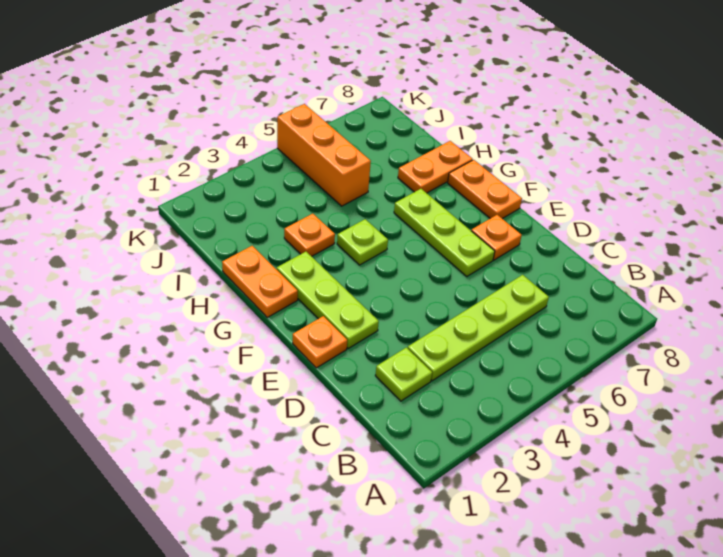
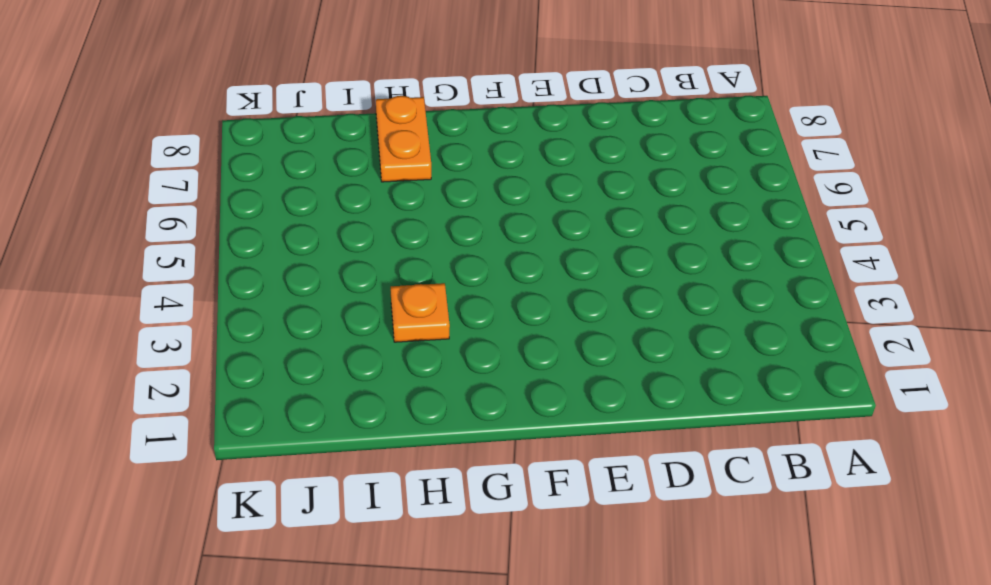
none -> lime plate C2 level 1
none -> lime plate C3:C6 level 1
none -> orange plate E1 level 1

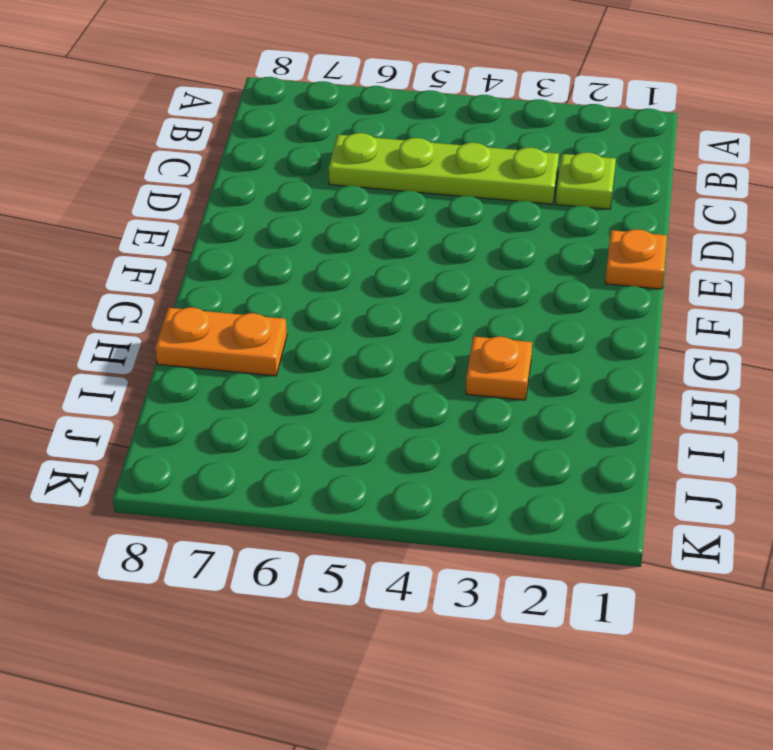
none -> lime plate E2:G2 level 1
none -> lime plate E6:G6 level 1
none -> orange plate E7 level 1

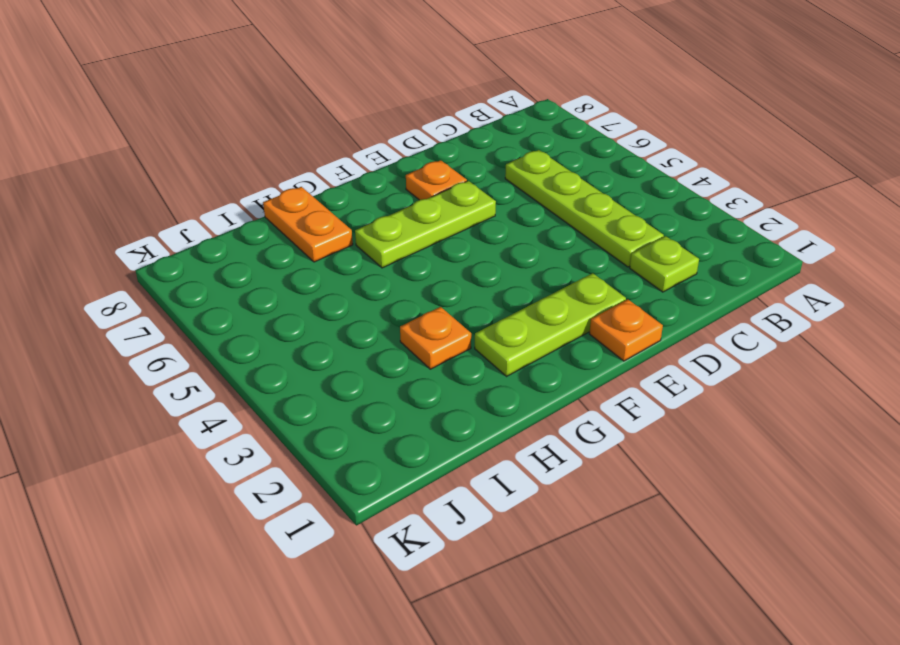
none -> orange plate F8:G8 level 1
none -> orange plate G1:H1 level 1
none -> lime plate G4 level 1

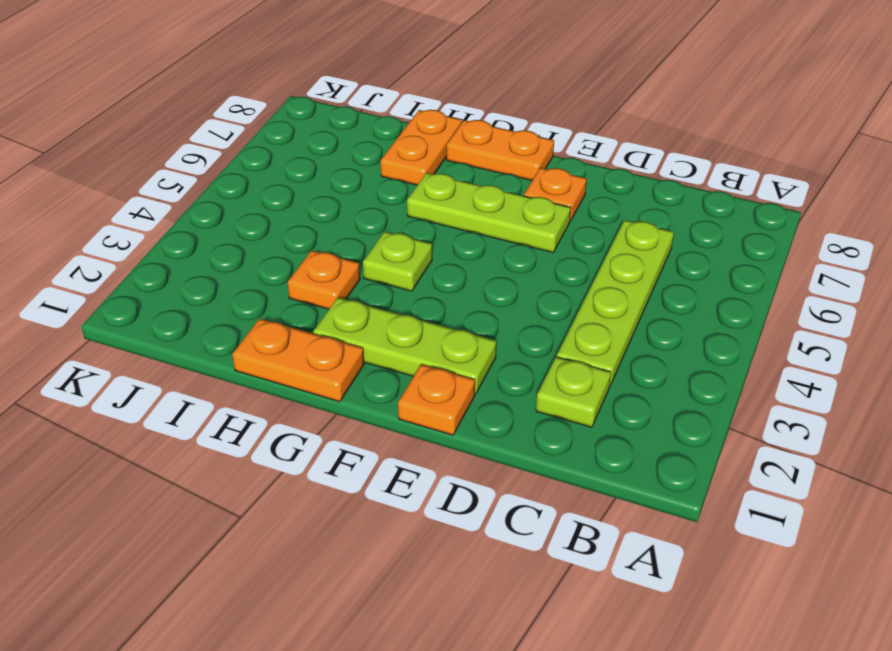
none -> orange brick I5:K5 level 1

